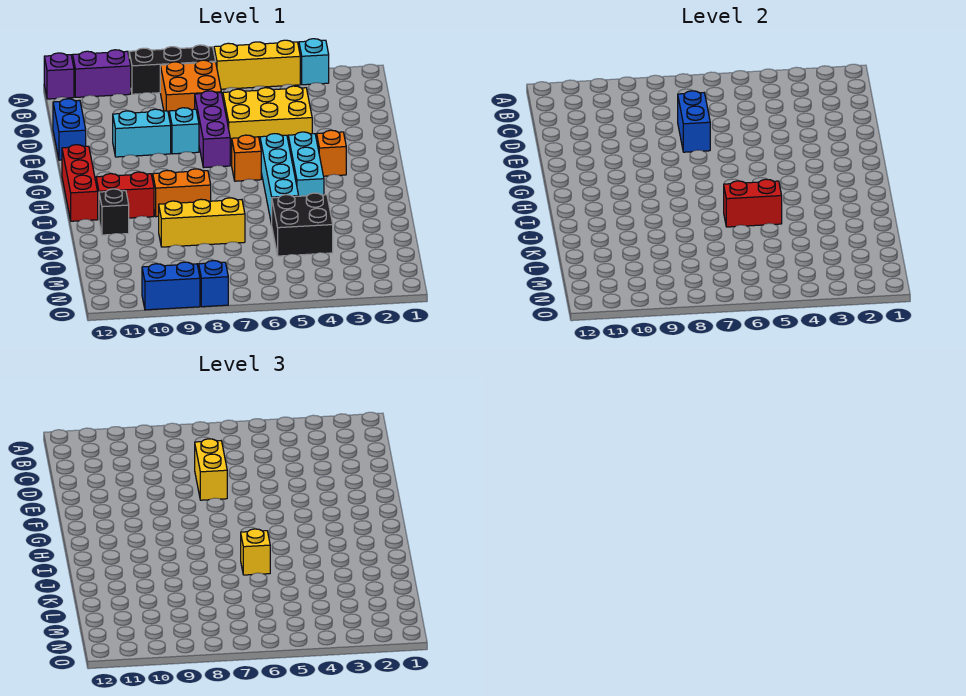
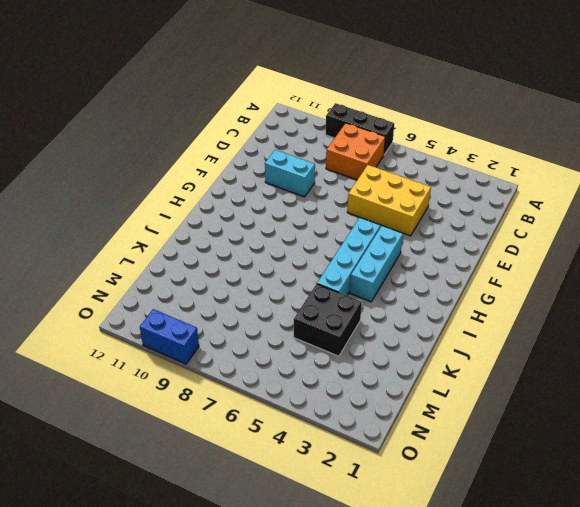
none -> cyan brick A3 level 1
none -> yellow brick A4:A6 level 1
none -> purple brick A10:A11 level 1

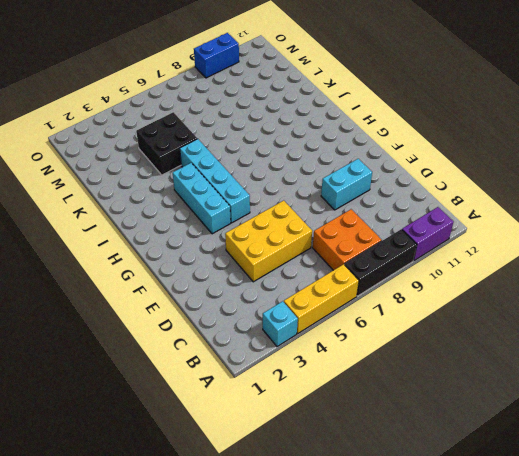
none -> purple brick A12 level 1
none -> purple brick D7:F7 level 1
none -> blue brick D12:E12 level 1

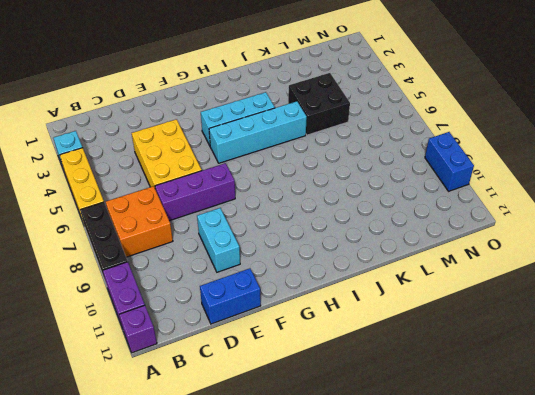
none -> cyan brick E8 level 1
none -> orange brick G3 level 1
none -> orange brick G6 level 1

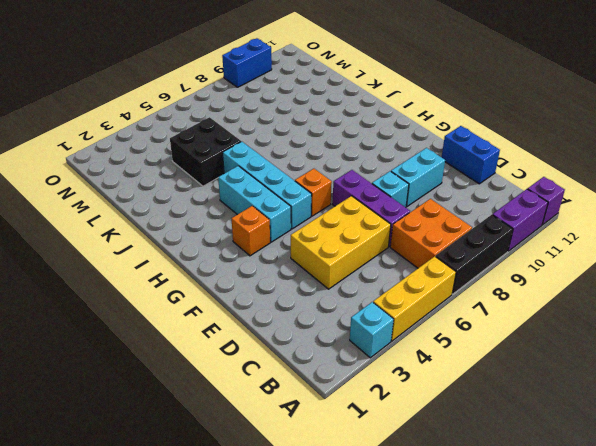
none -> red brick G12:I12 level 1
none -> orange brick I8:I9 level 1
none -> red brick I10:I11 level 1

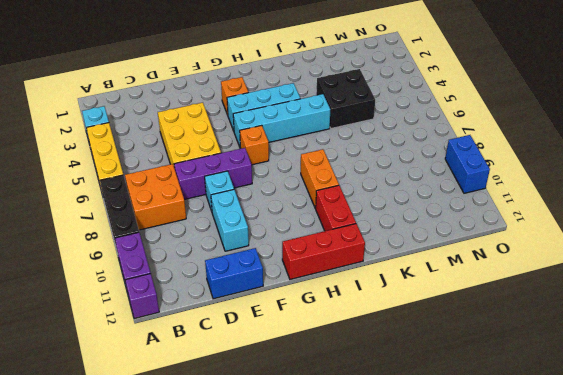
none -> black brick J11 level 1
none -> yellow brick K7:K9 level 1
none -> blue brick O8 level 1

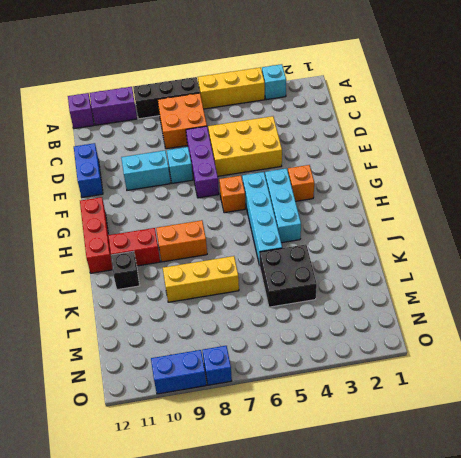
none -> blue brick D7:E7 level 2
none -> red brick J5:J6 level 2
none -> yellow brick D7:E7 level 3

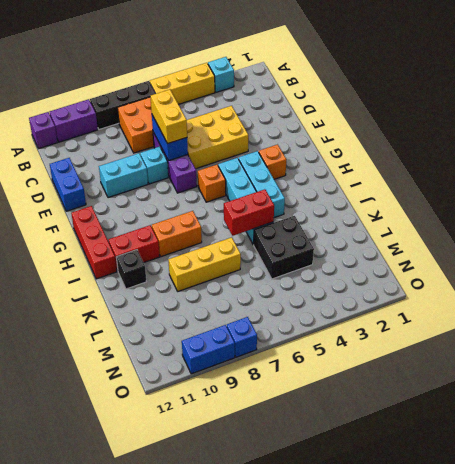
none -> yellow brick J6 level 3

